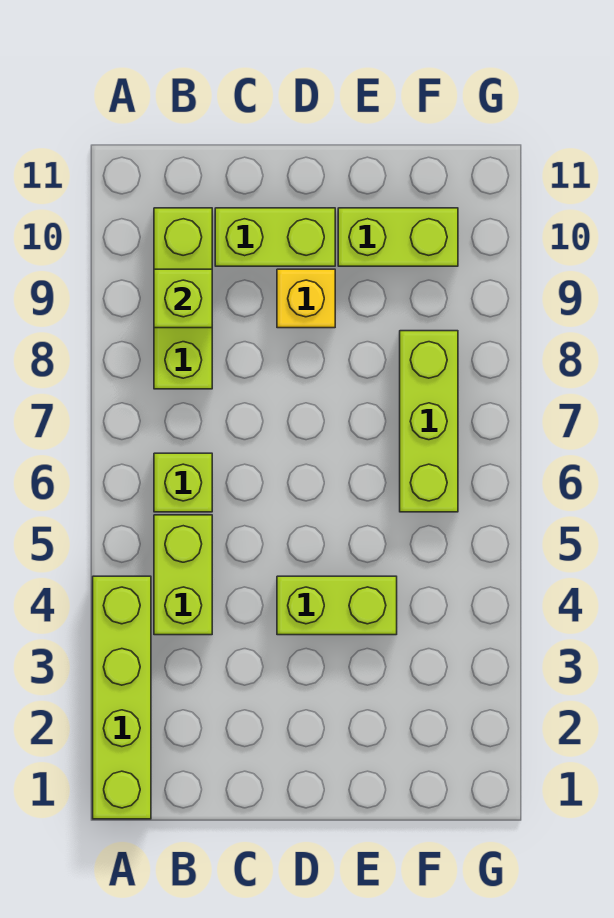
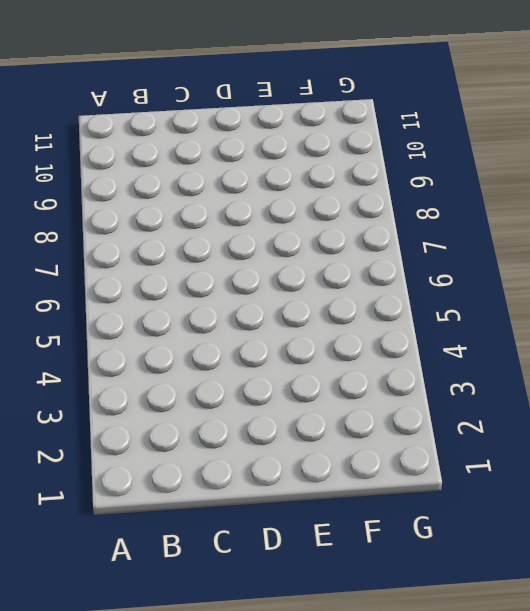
none -> lime brick A1:A4 level 1
none -> lime brick B4:B5 level 1

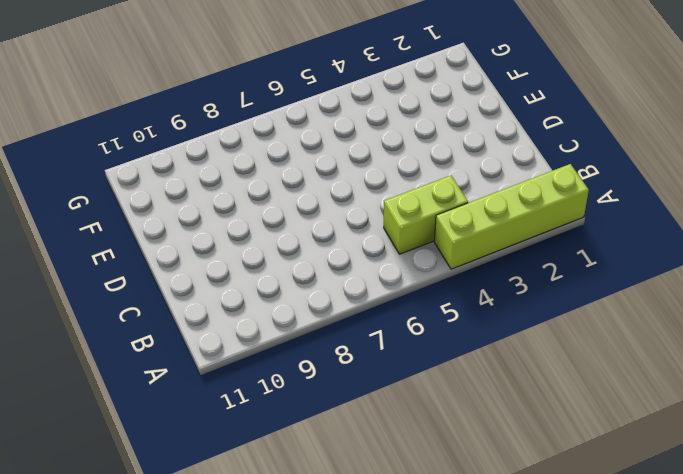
none -> lime brick B6 level 1
none -> lime brick B8:B10 level 1

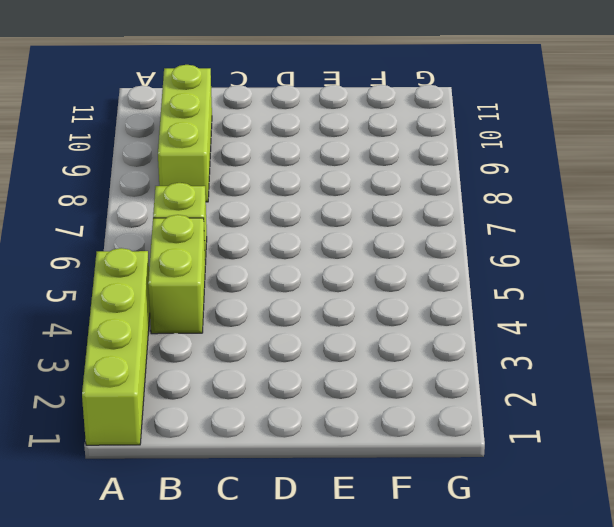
none -> lime brick C10:D10 level 1
none -> lime brick D4:E4 level 1

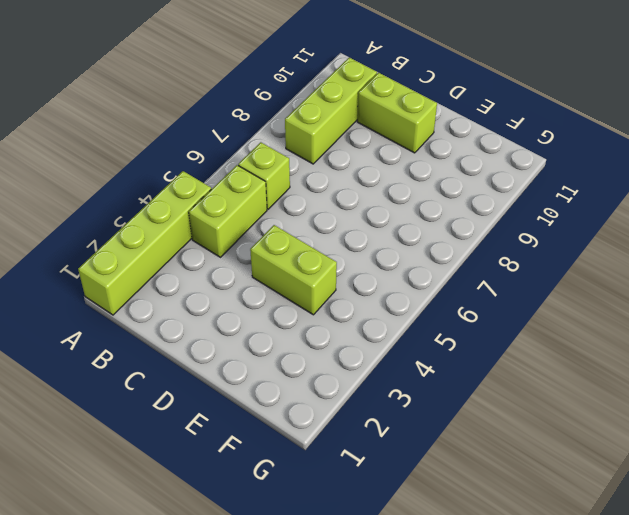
none -> yellow brick D9 level 1
none -> lime brick E10:F10 level 1

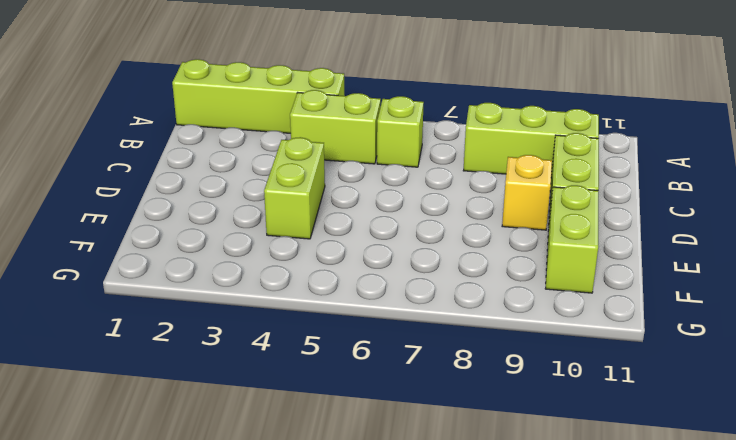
none -> lime brick F6:F8 level 1
none -> lime brick B9 level 2

